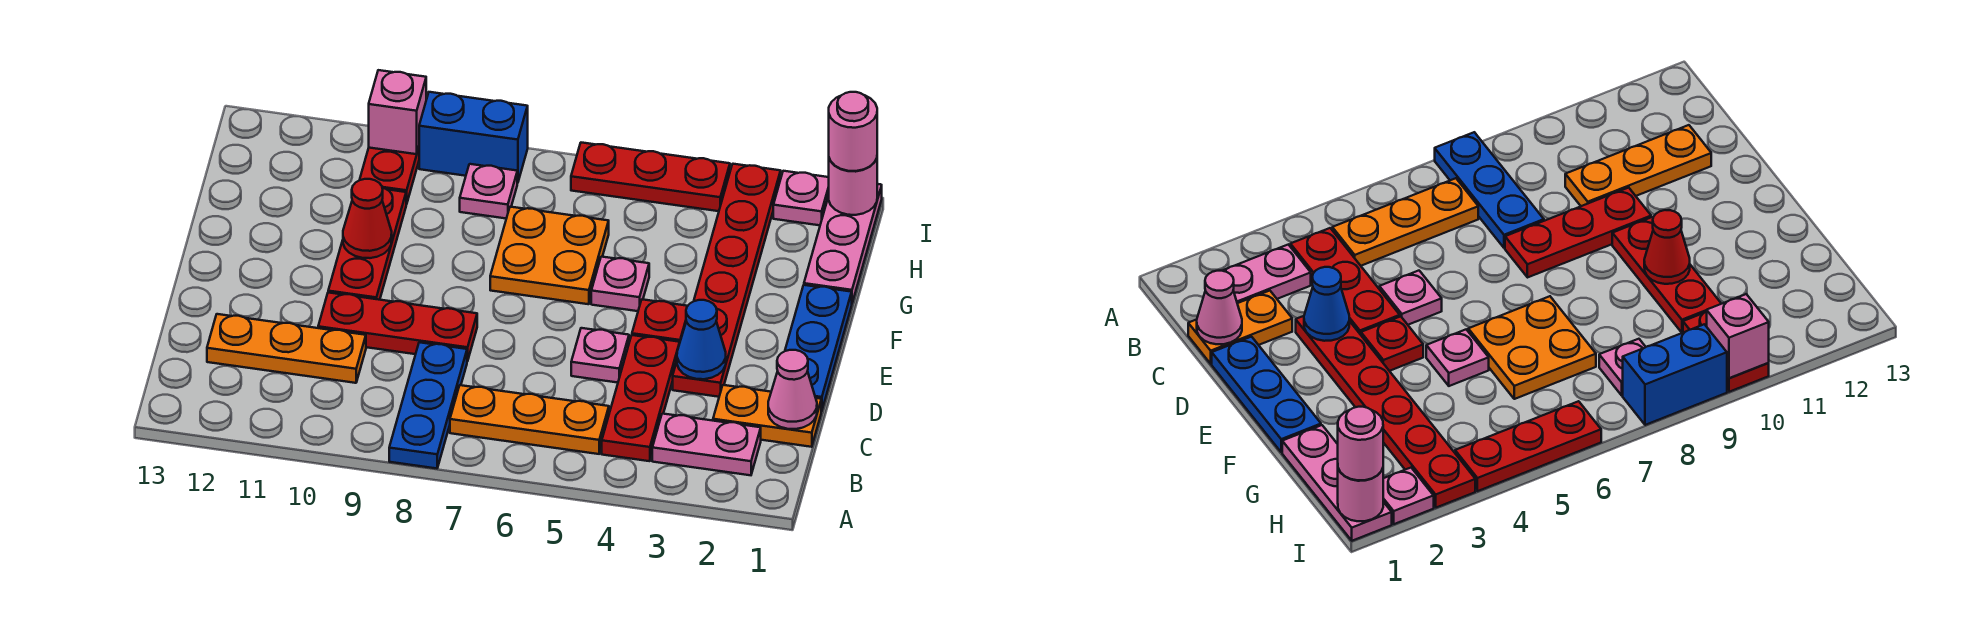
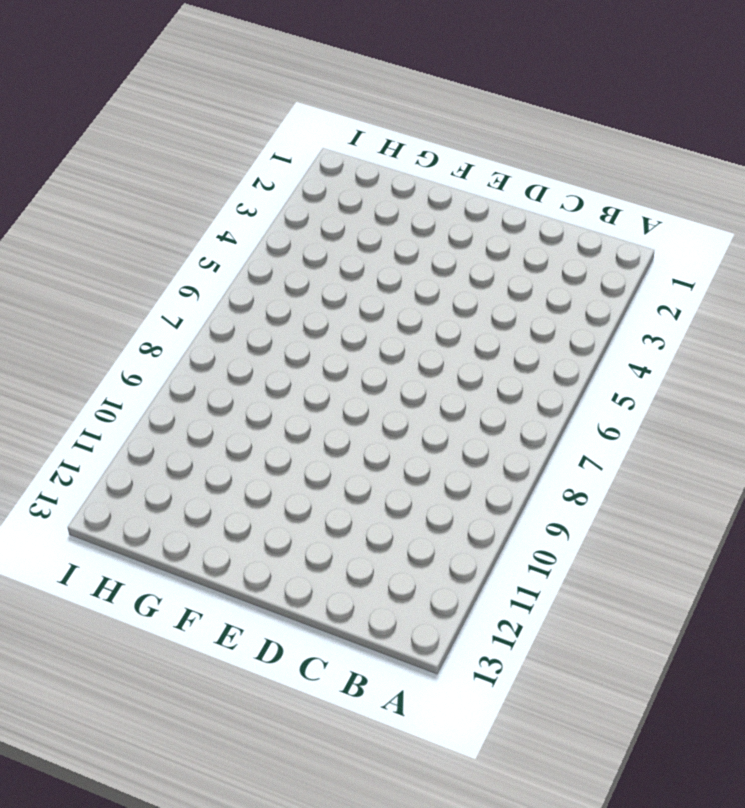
none -> blue plate A8:C8 level 1
none -> pink plate B2:B3 level 1
none -> red plate B4:D4 level 1

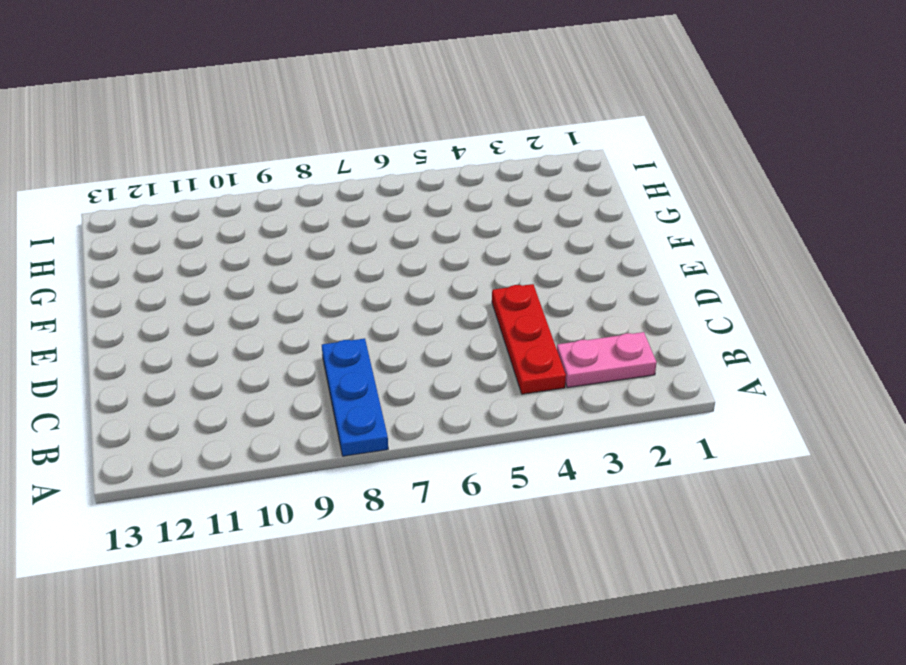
none -> orange plate B5:B7 level 1
none -> orange plate C1:C2 level 1
none -> orange plate C10:C12 level 1

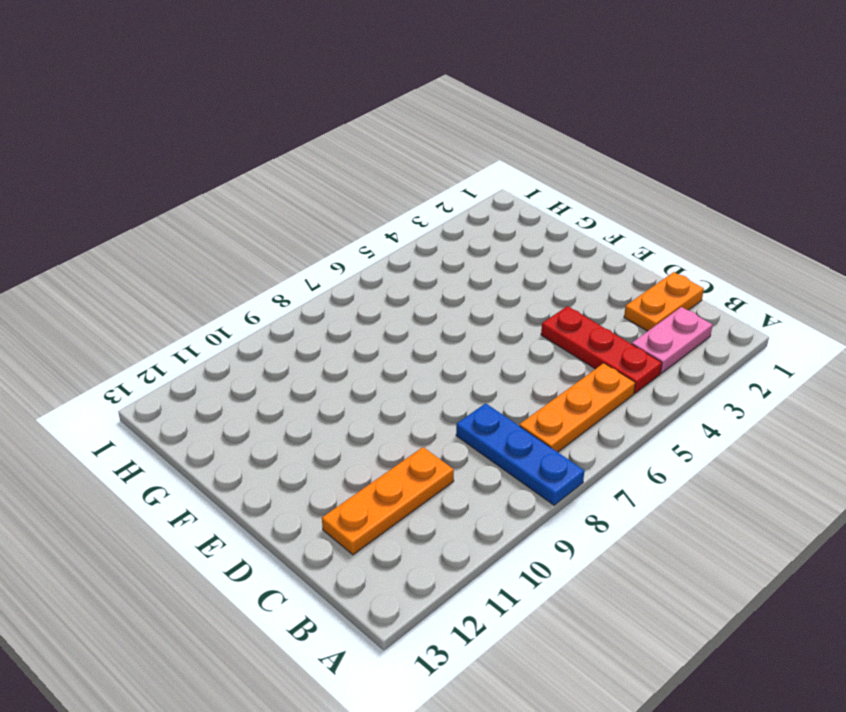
none -> blue plate D1:F1 level 1
none -> red plate D3:I3 level 1
none -> pink plate D5 level 1

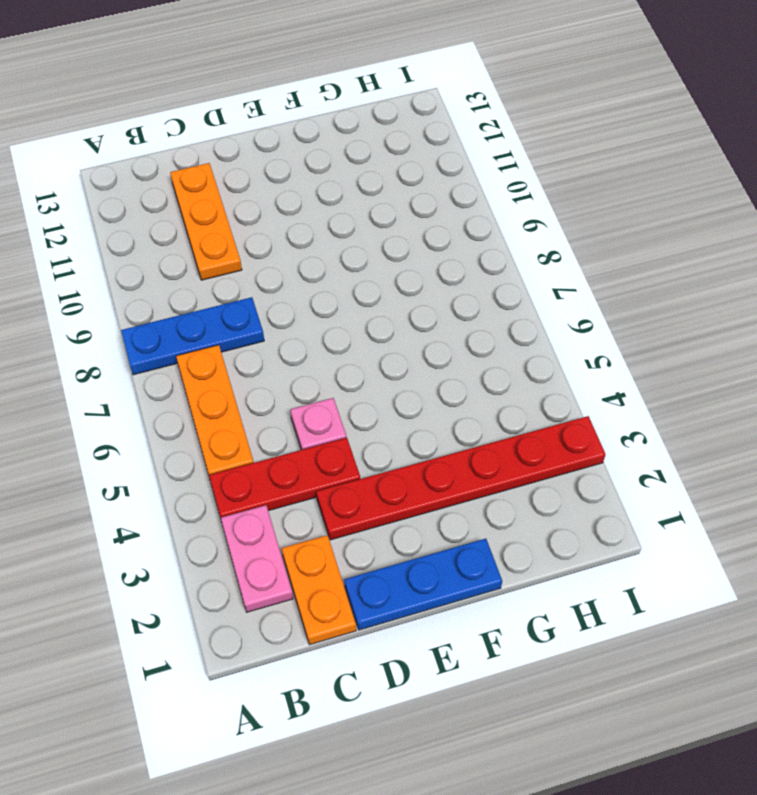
none -> red plate D8:D10 level 1
none -> red plate E4 level 1
none -> red plate E10:G10 level 1

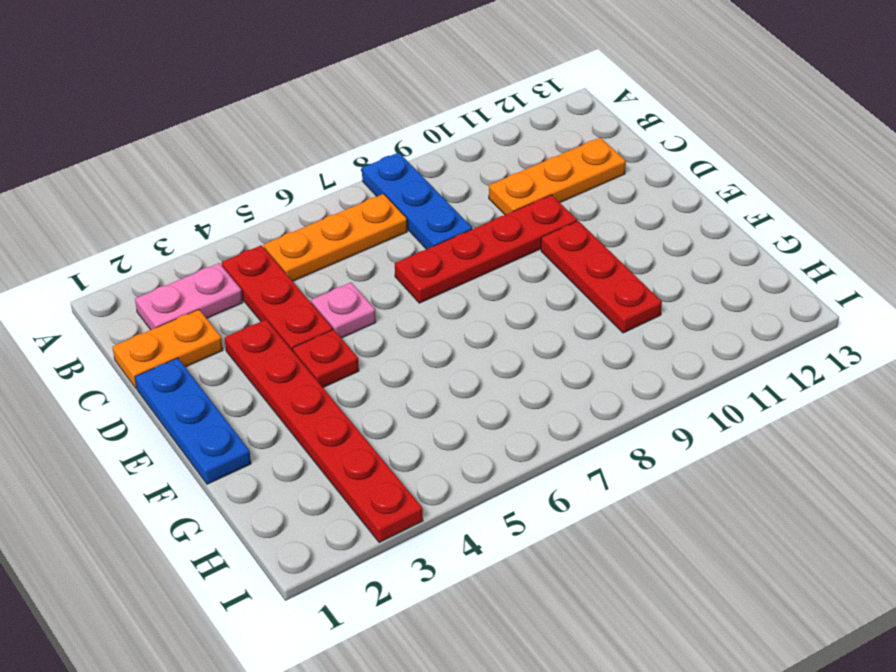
red plate D7:D10 level 1 -> red plate D8:D10 level 1
none -> pink plate F5 level 1
none -> orange plate F6:G7 level 1
none -> pink plate G1:I1 level 1

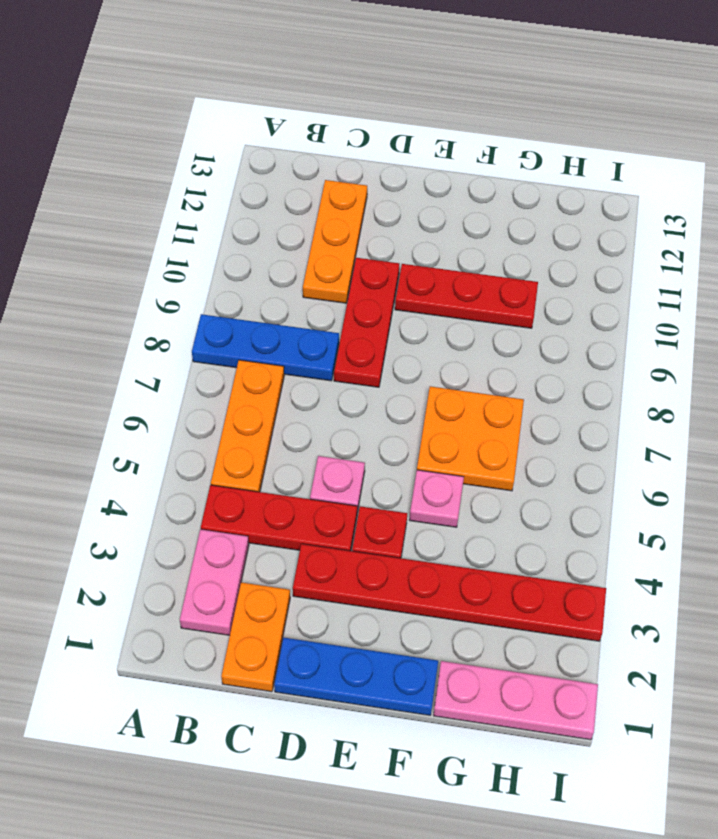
none -> pink plate H8 level 1
none -> red plate H10:I10 level 1
none -> pink plate I2 level 1

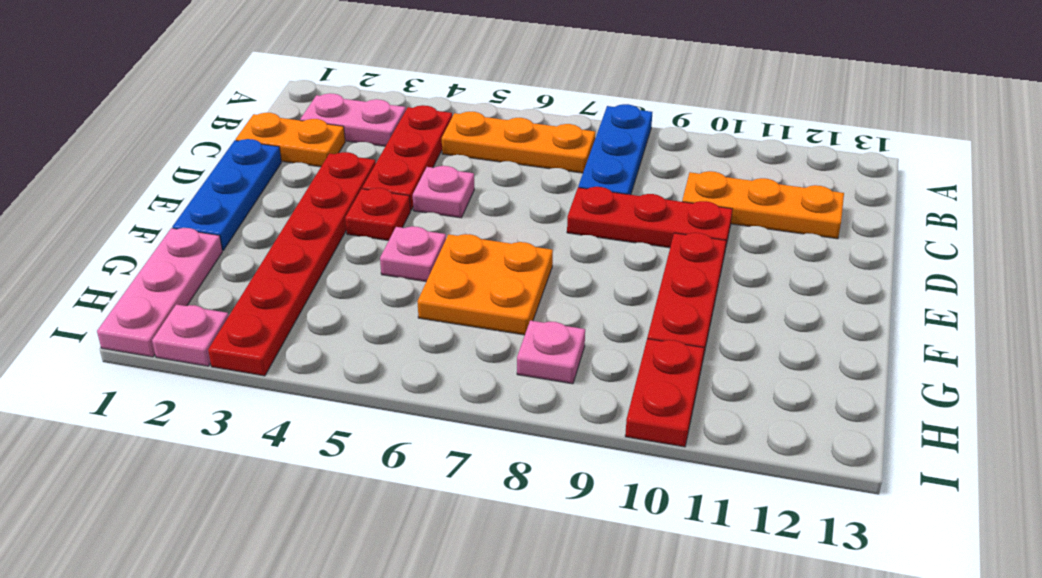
none -> red plate I4:I6 level 1
none -> blue brick I8:I9 level 1
none -> pink cone C1 level 2

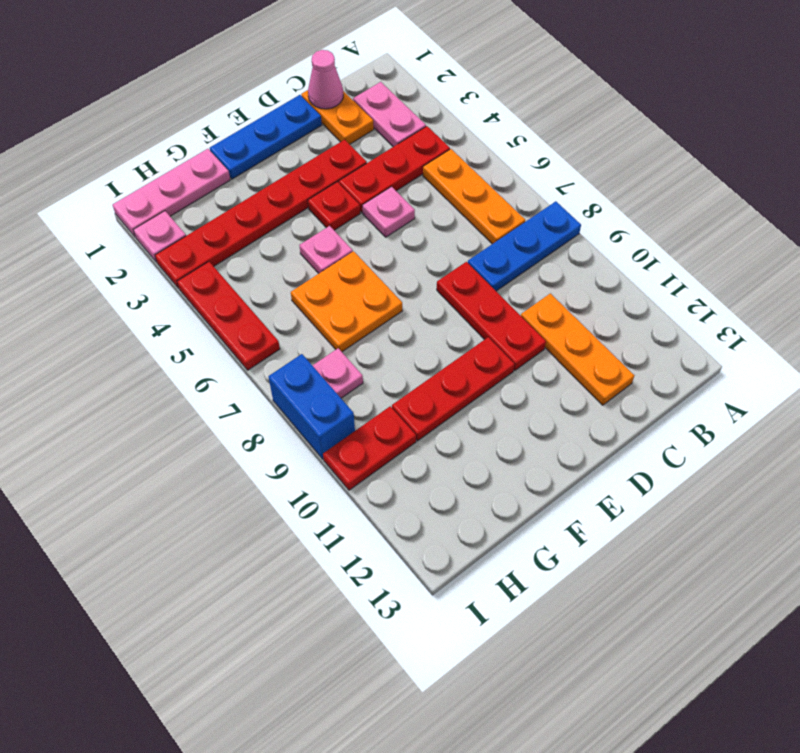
none -> blue cone D3 level 2
none -> red cone F10 level 2
none -> pink round brick I1 level 2

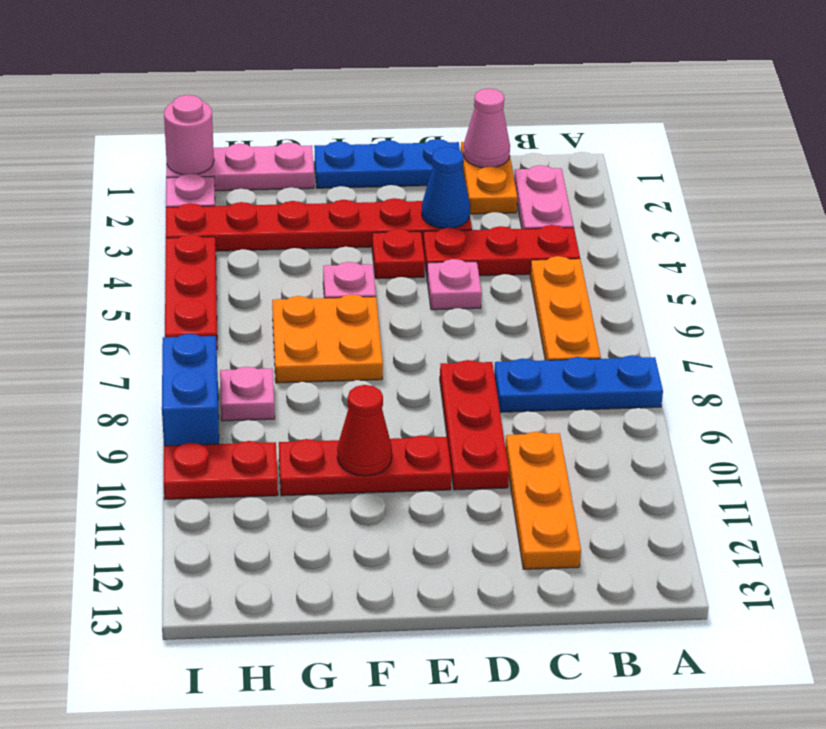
none -> pink brick I10 level 2
none -> pink round brick I1 level 3

